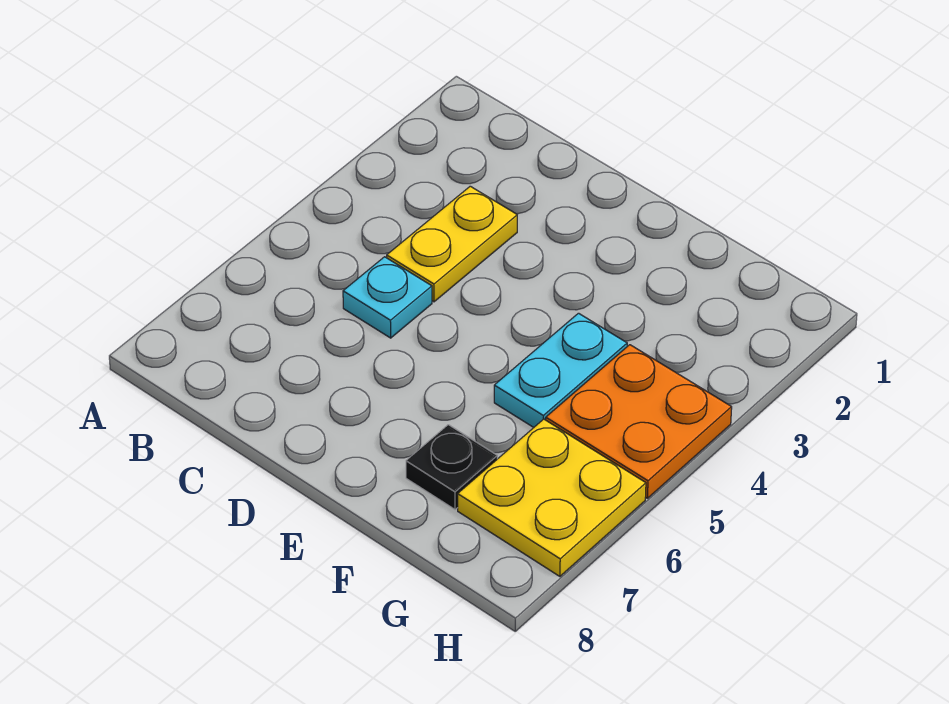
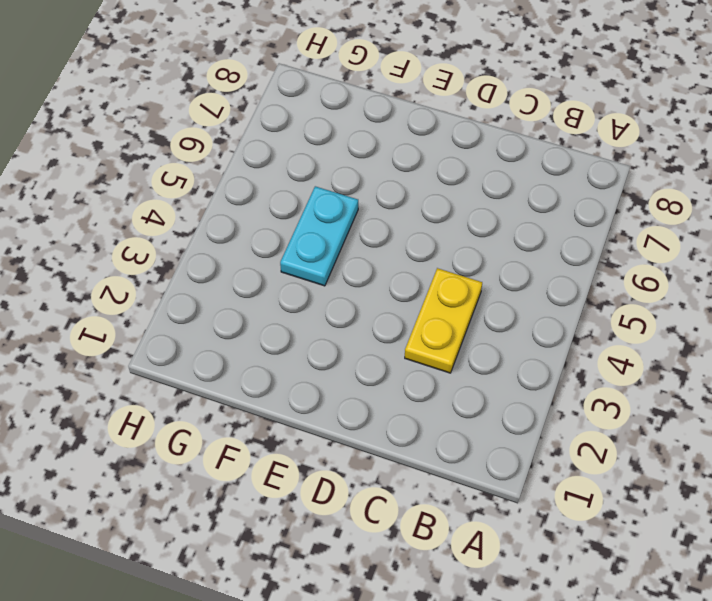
none -> cyan plate C5 level 1
none -> black plate F7 level 1

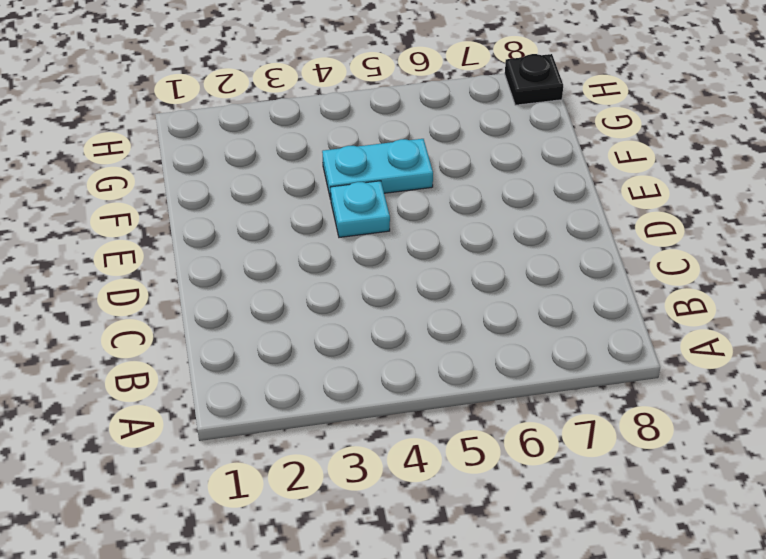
cyan plate E4 level 1 -> cyan plate C5 level 1
black plate H8 level 1 -> black plate F7 level 1
none -> yellow plate C3:C4 level 1
none -> orange plate G4:H5 level 1

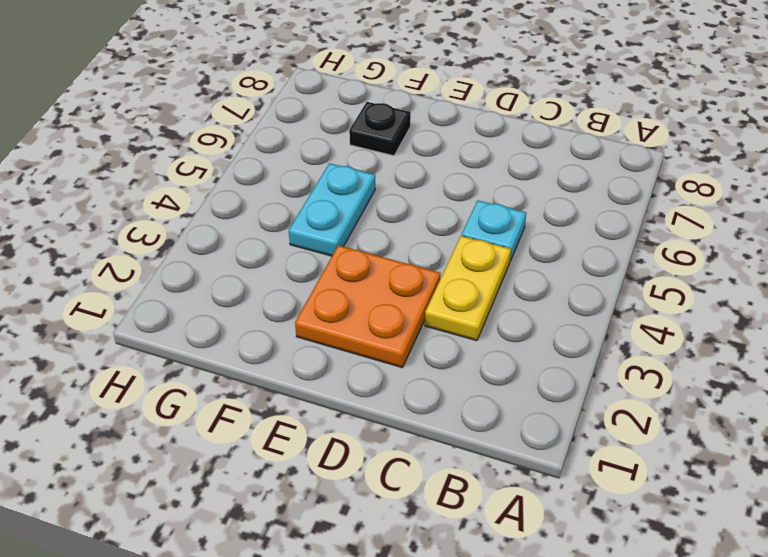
orange plate D2:E3 level 1 -> orange plate G4:H5 level 1
none -> yellow plate G6:H7 level 1

